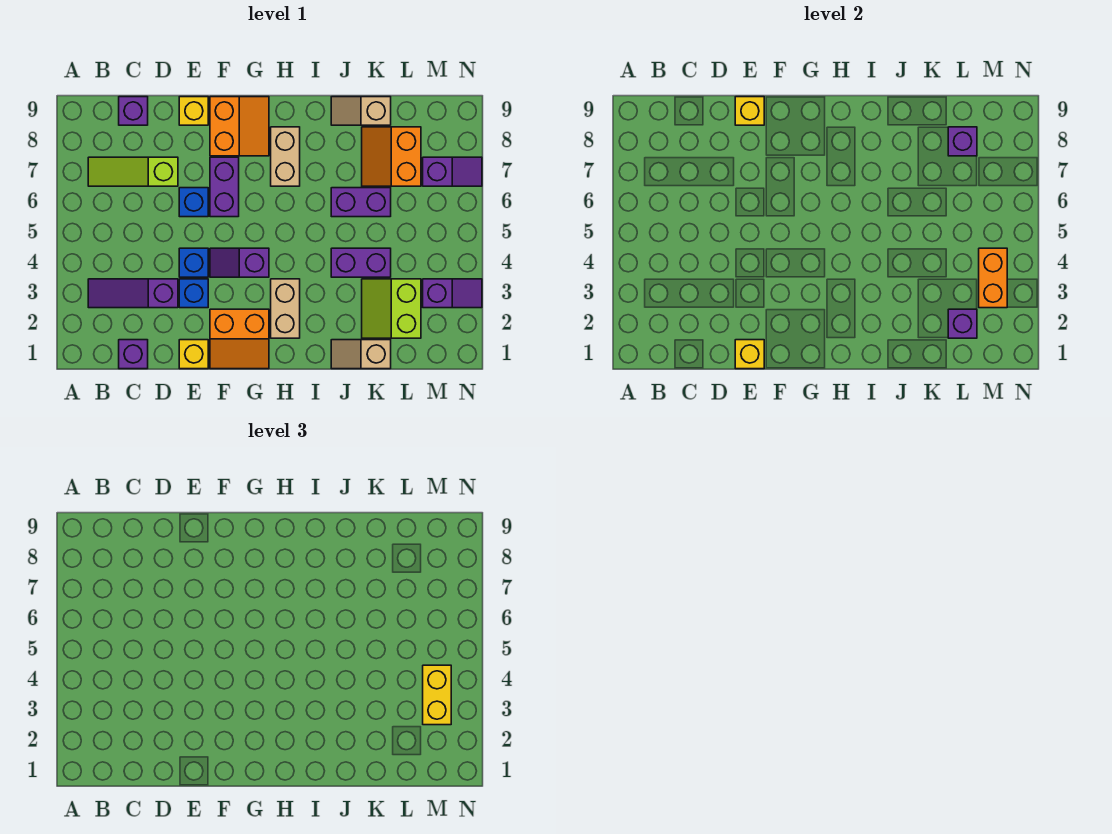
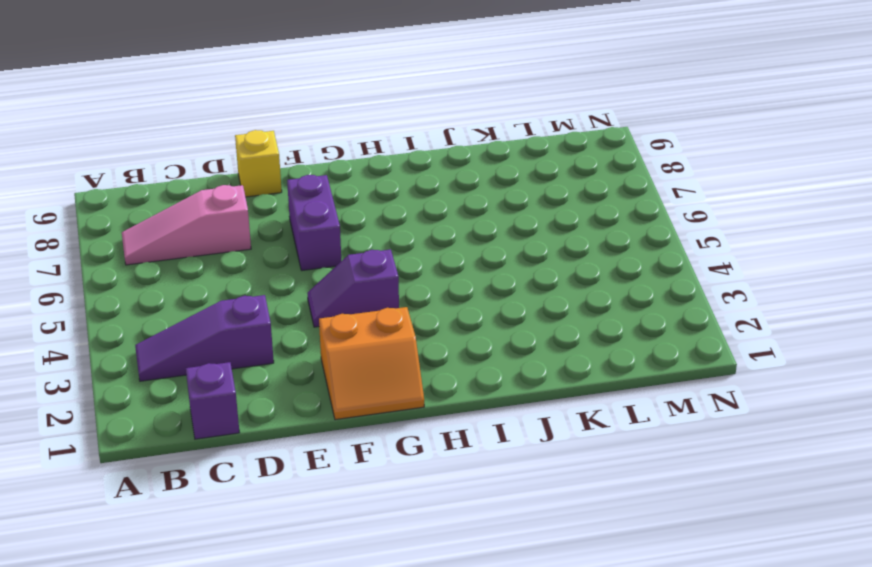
pink slope B7:D7 level 1 top D -> lime slope B7:D7 level 1 top D
none -> purple brick C9 level 1
none -> yellow brick E1 level 1
none -> blue brick E3 level 1

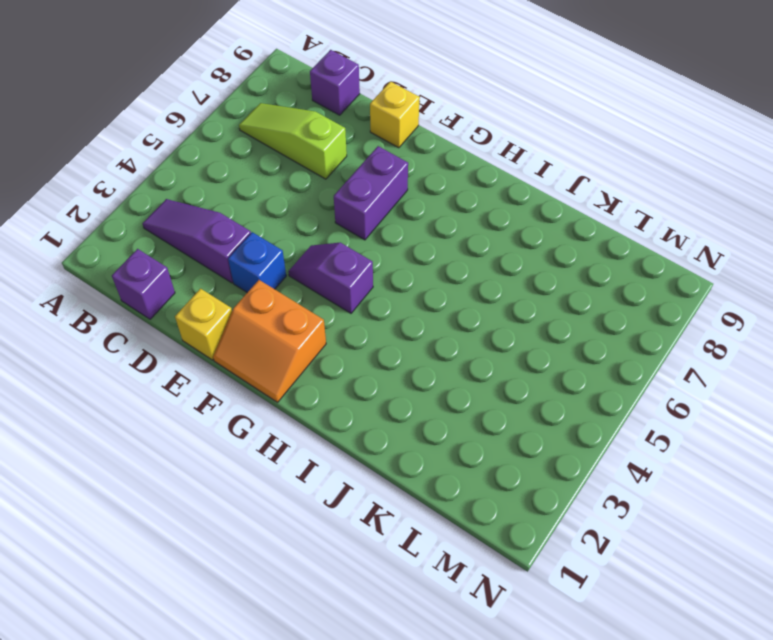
none -> blue brick E4 level 1
none -> blue brick E6 level 1
none -> orange slope F8:G9 level 1 top F

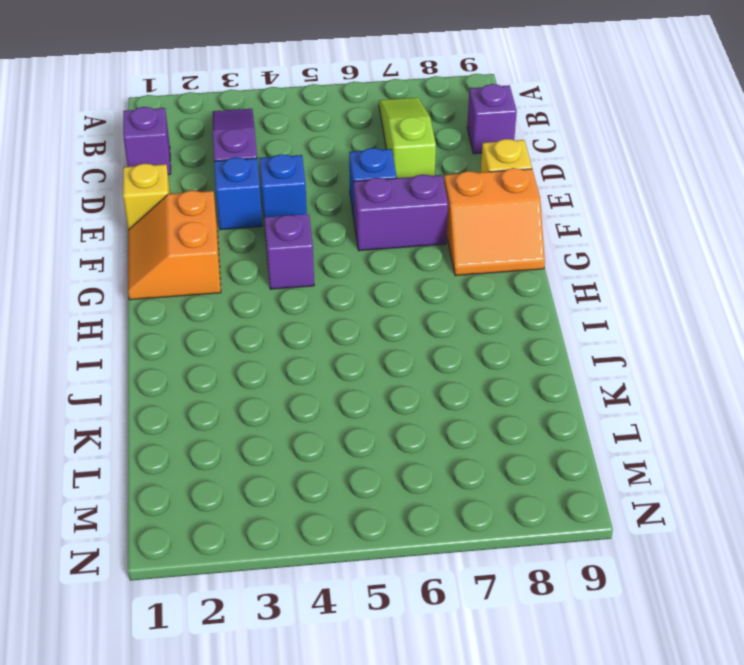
none -> tan brick H2:H3 level 1
none -> tan brick H7:H8 level 1
none -> tan slope J1:K1 level 1 top K

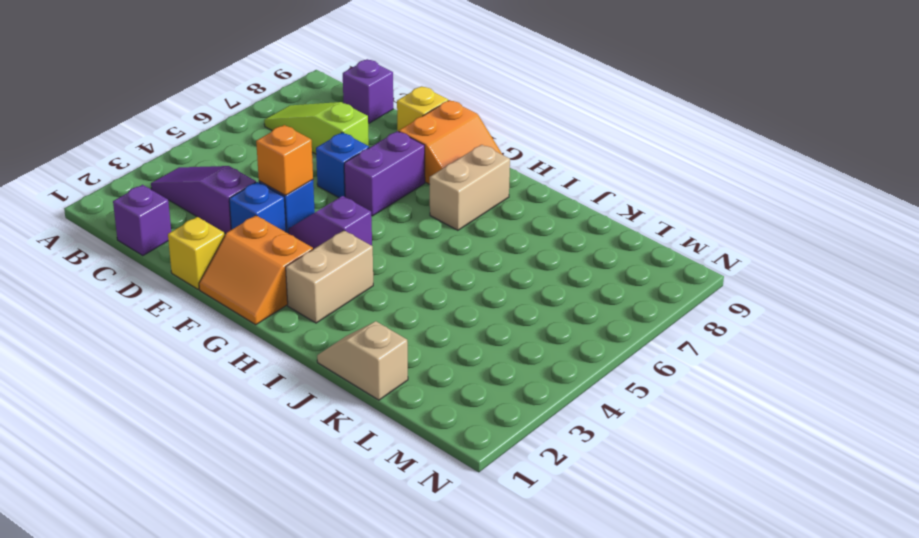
orange brick E4 level 2 -> none
none -> purple brick J4:K4 level 1
none -> purple brick J6:K6 level 1
none -> tan slope J9:K9 level 1 top K

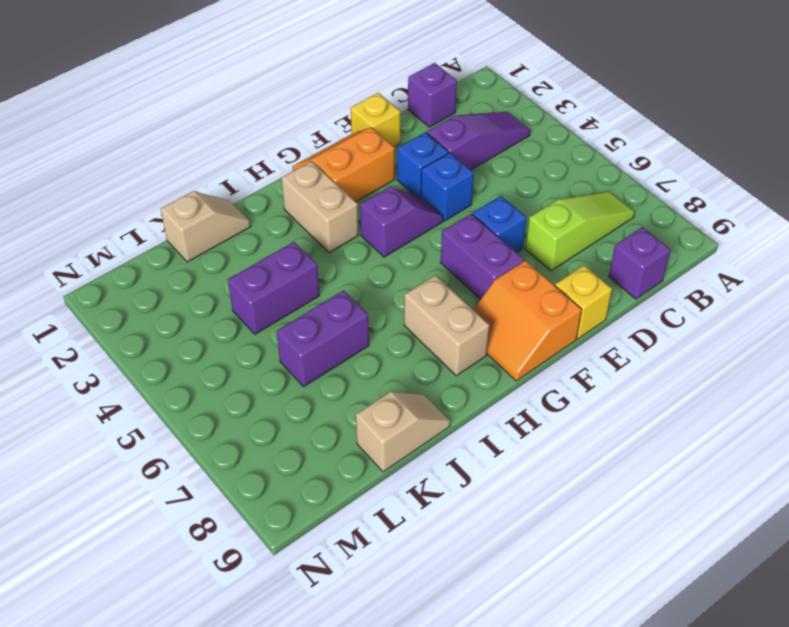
none -> lime slope K2:L3 level 1 top L
none -> orange slope K7:L8 level 1 top L
none -> purple slope M3:N3 level 1 top M

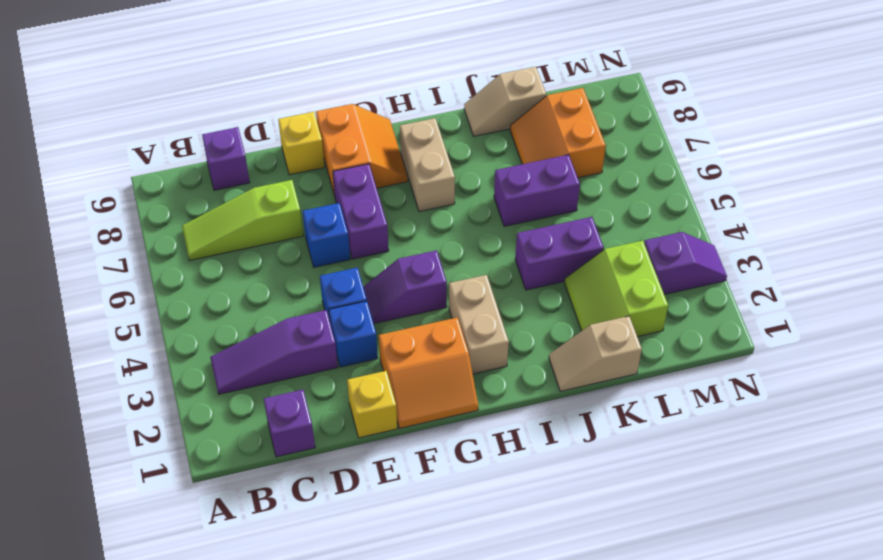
none -> purple slope M7:N7 level 1 top M
none -> yellow brick E1 level 2
none -> yellow brick E9 level 2

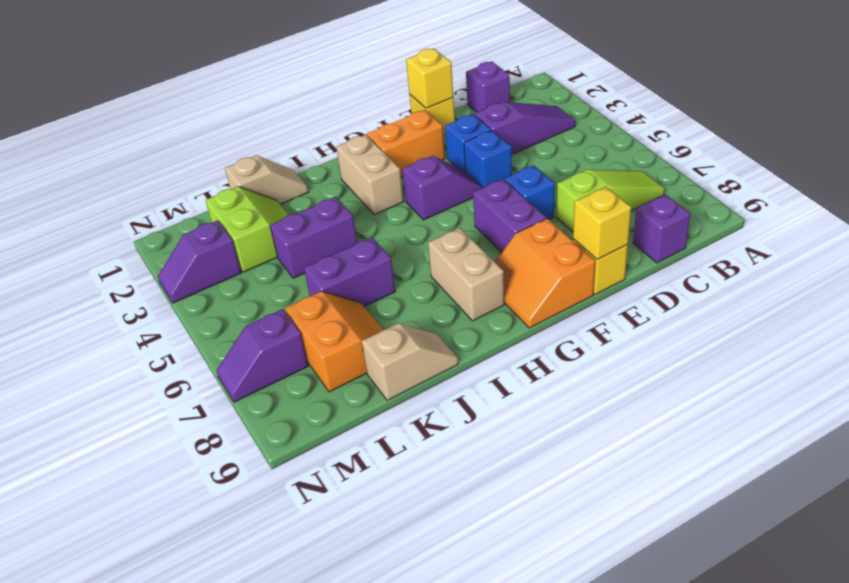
none -> purple brick L2 level 2
none -> purple brick L8 level 2
none -> orange brick M3:M4 level 2

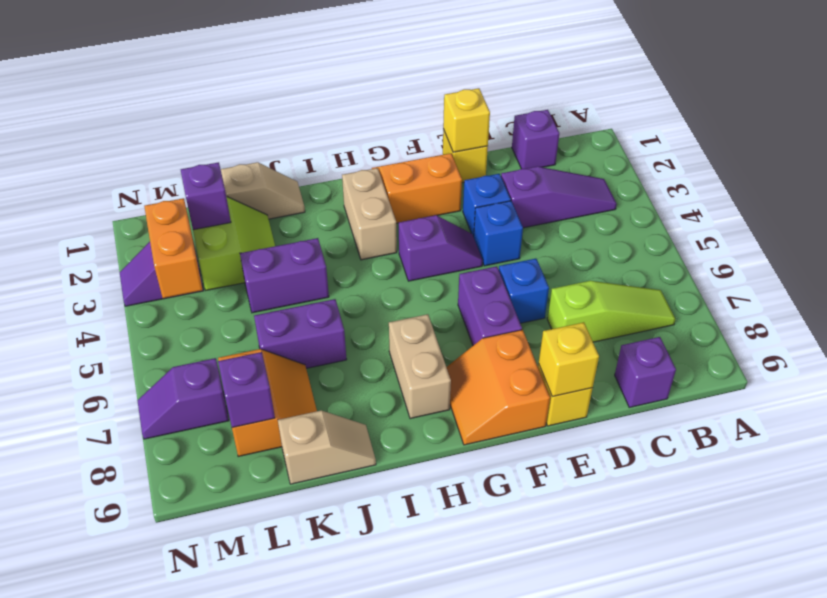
none -> yellow brick M3:M4 level 3

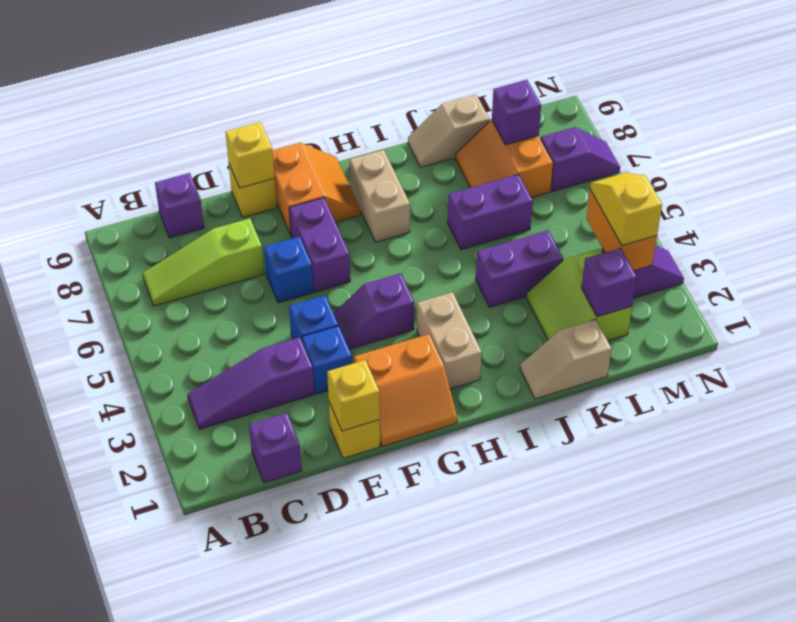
yellow slope M3:M4 level 3 top 3 -> yellow brick M3:M4 level 3

